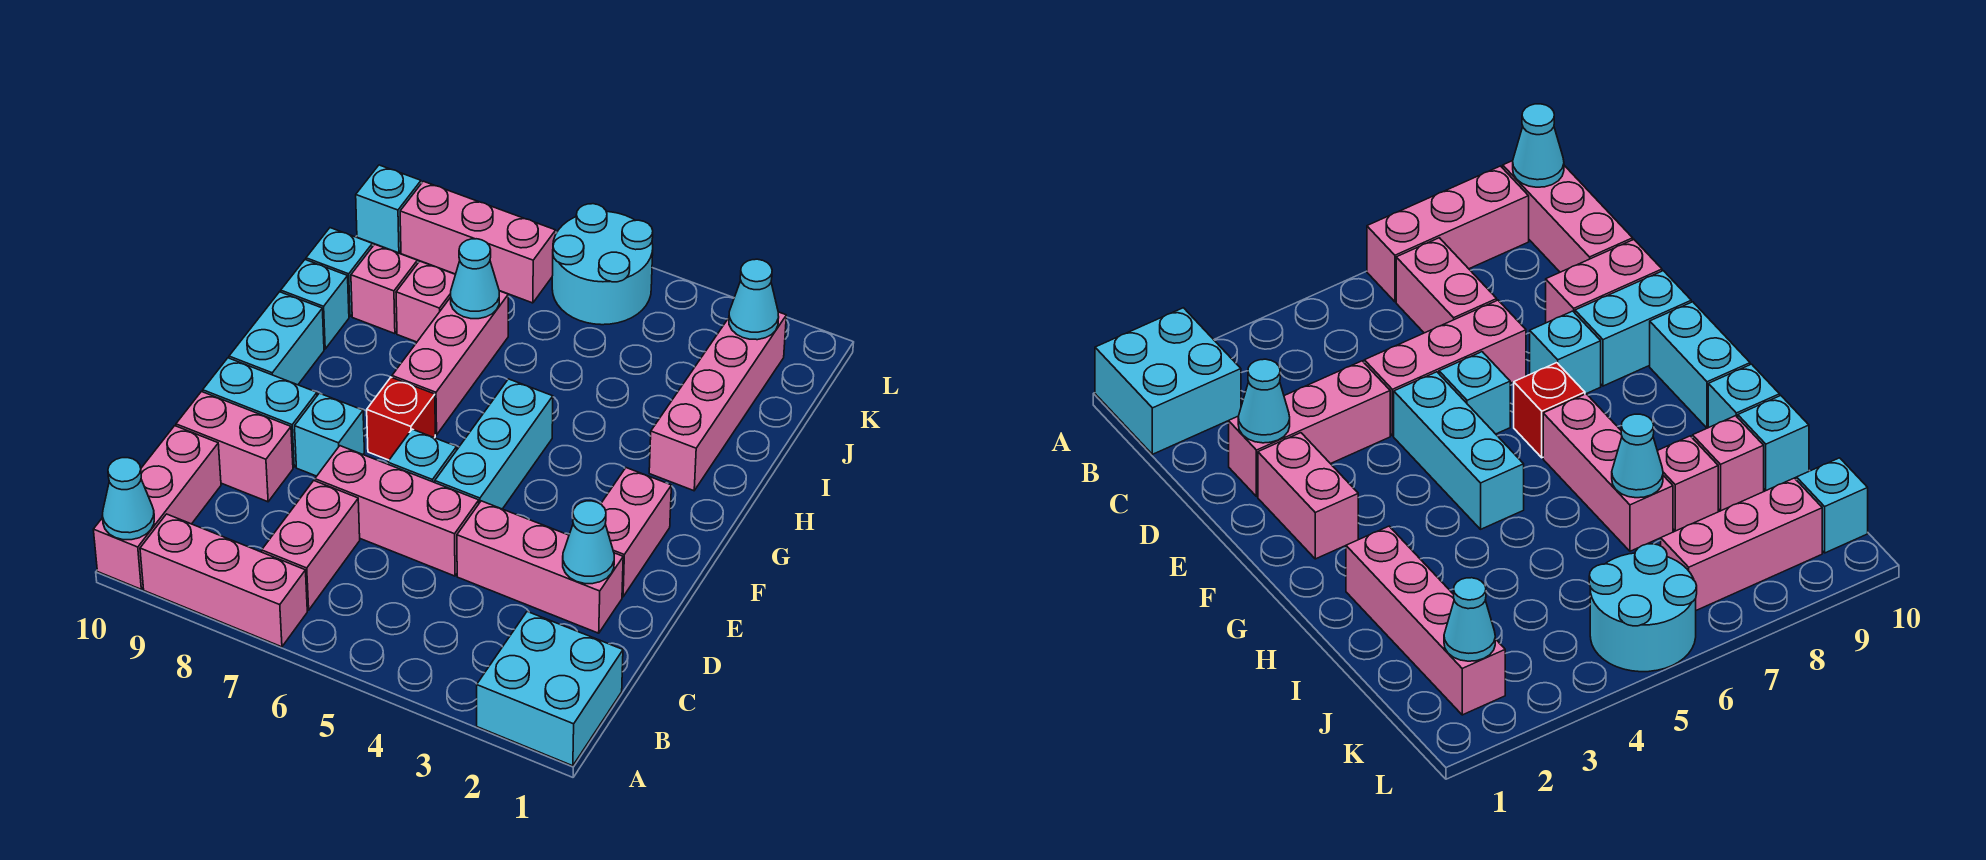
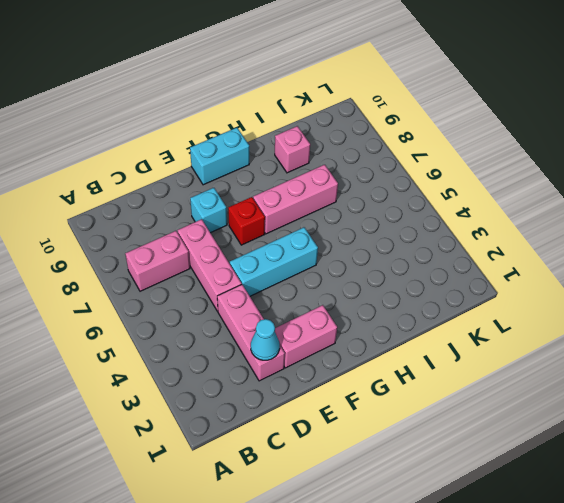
none -> cyan brick A1:B2 level 1
none -> pink brick A7:A9 level 1
none -> pink brick A10:C10 level 1

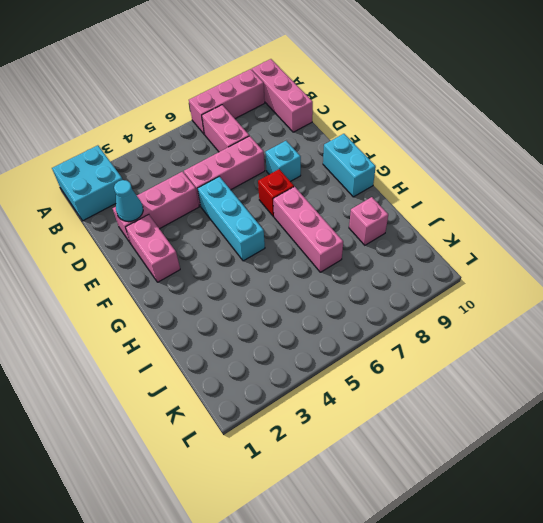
none -> pink brick D9:D10 level 1
none -> cyan brick E6 level 1
none -> cyan brick E9:E10 level 1

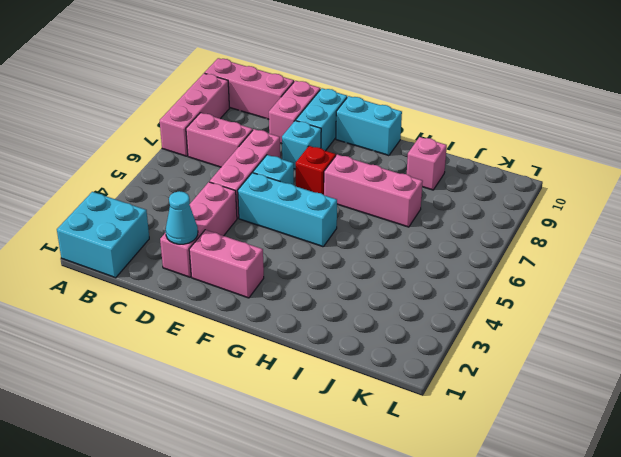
none -> pink brick H2:K2 level 1
none -> cyan brick H10 level 1
none -> pink brick I8 level 1

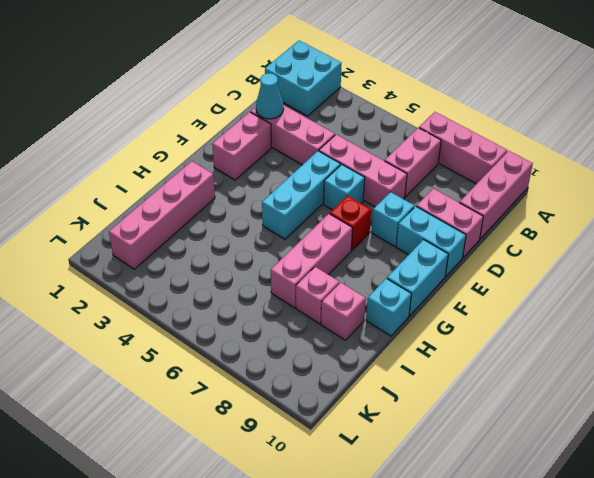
none -> cyan brick I10 level 1
none -> cyan round brick K5:L6 level 1
none -> pink brick K7:K9 level 1

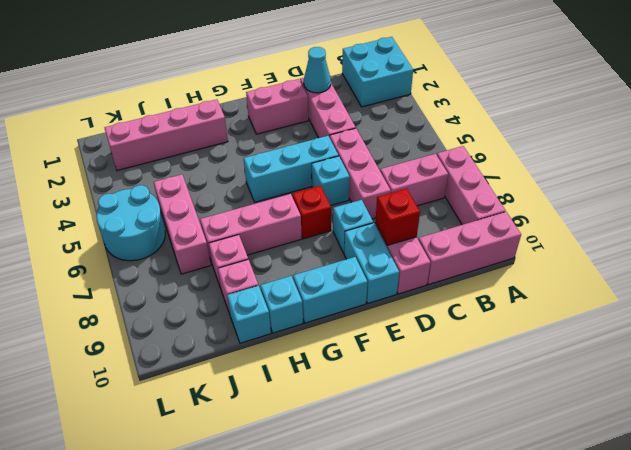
red brick D9 level 2 -> none
pink brick J5:J7 level 1 -> pink brick K7:K9 level 1
none -> cyan brick K10 level 1
none -> cyan cone A10 level 2
none -> cyan cone I7 level 2

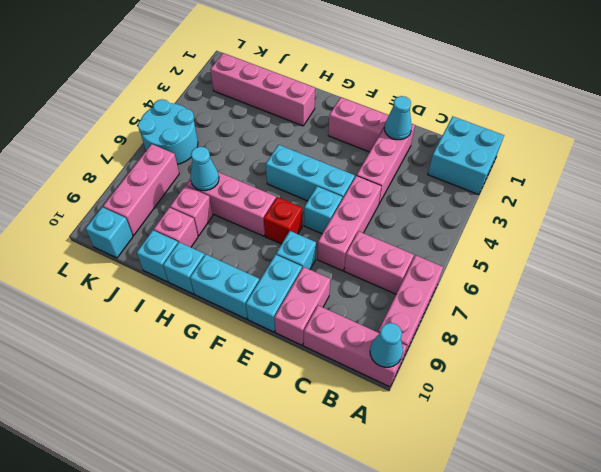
none -> cyan cone K2 level 2

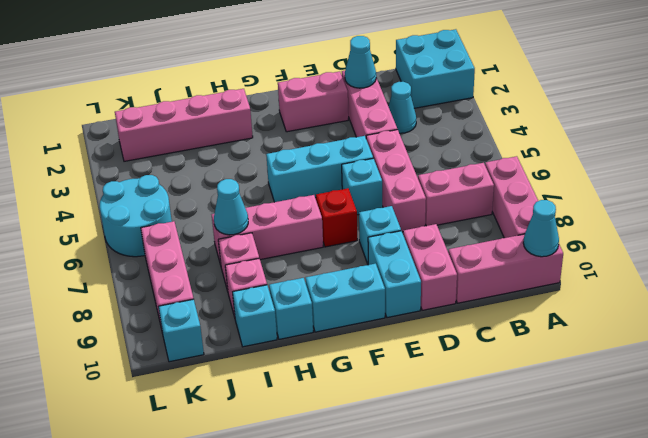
cyan cone C3 level 1 -> cyan cone K2 level 2

